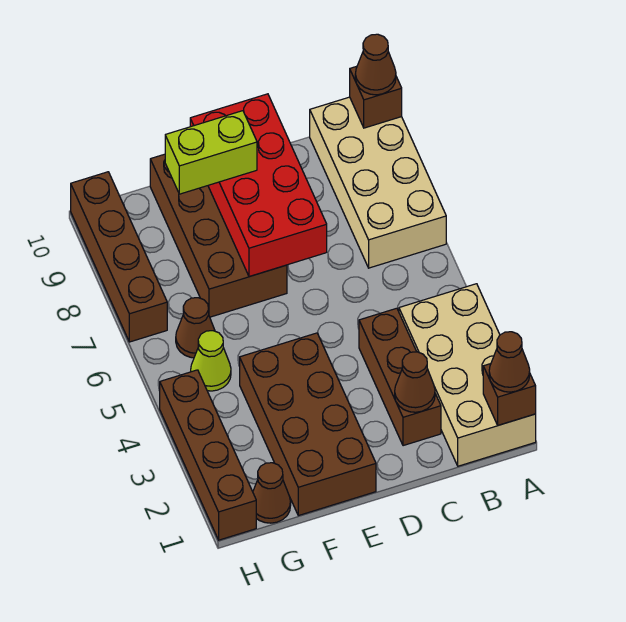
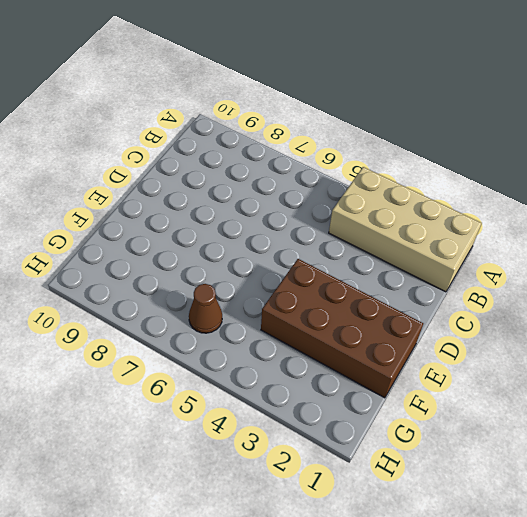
none -> tan brick A7:B10 level 1
none -> brown brick C2:C4 level 1
none -> brown brick E7:F10 level 1

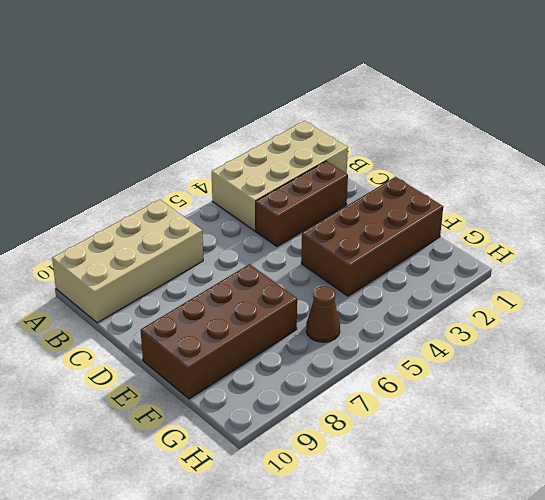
none -> brown cone G1 level 1
none -> lime cone G5 level 1
none -> brown brick H1:H4 level 1

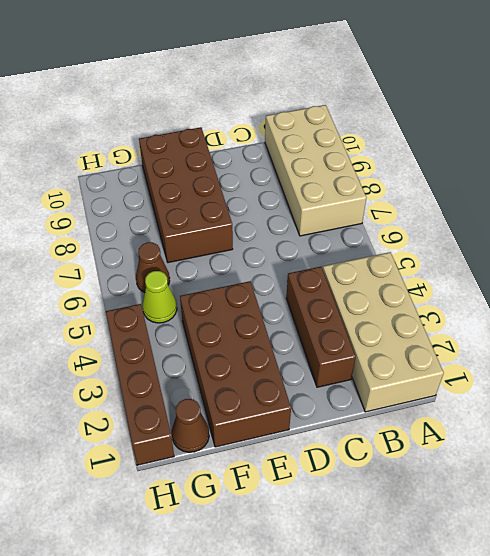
none -> brown brick H7:H10 level 1
none -> brown brick A1 level 2
none -> brown brick A10 level 2

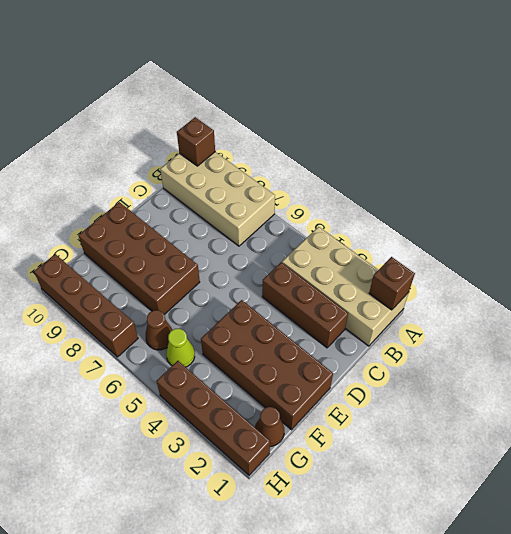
none -> brown cone C2 level 2
none -> red brick D7:E10 level 2
none -> brown cone A1 level 3

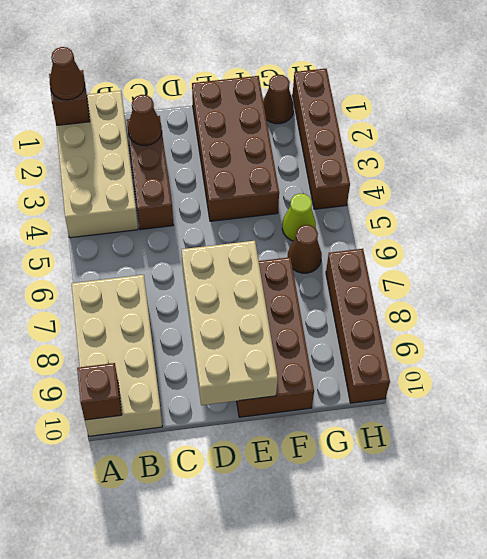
tan brick D7:E10 level 2 -> red brick D7:E10 level 2
none -> brown cone A10 level 3
none -> lime brick E9:F9 level 3

